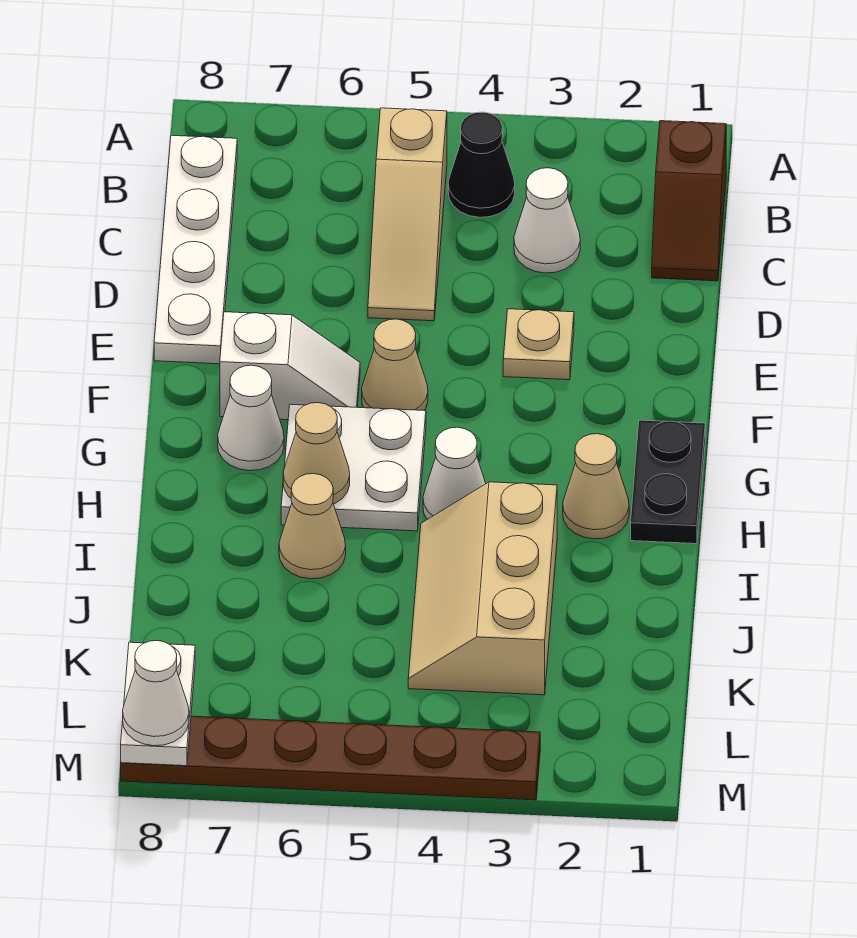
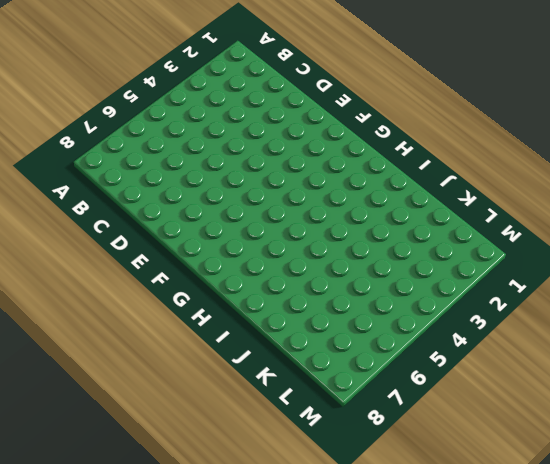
none -> brown slope B1:C1 level 1 top B
none -> black cone B4 level 1
none -> tan slope B5:D5 level 1 top B

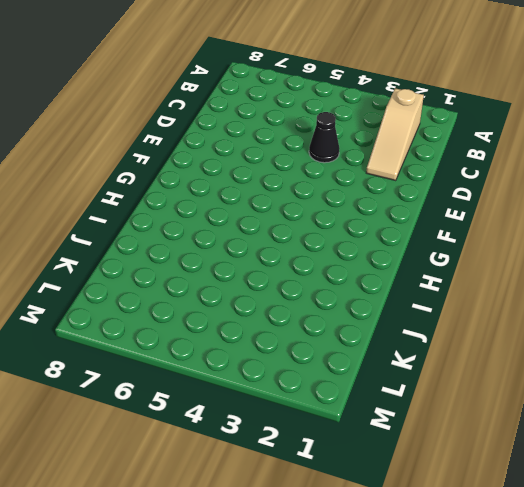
tan slope B2:D2 level 1 top B -> tan slope B5:D5 level 1 top B
black cone D4 level 1 -> black cone B4 level 1
none -> brown slope B1:C1 level 1 top B
none -> white plate B8:E8 level 1
none -> white cone C3 level 1

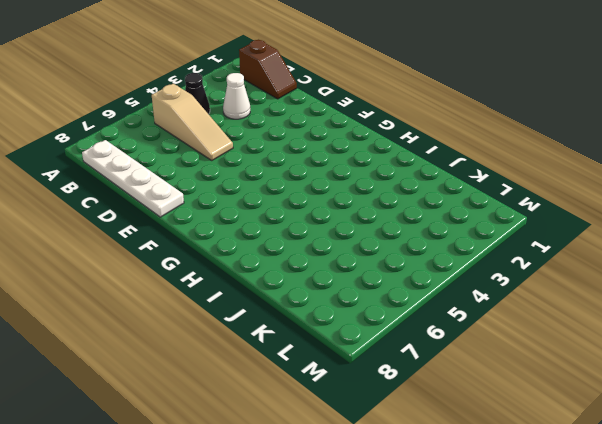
none -> tan plate E3 level 1
none -> tan cone F5 level 1
none -> white slope F6:F7 level 1 top 7

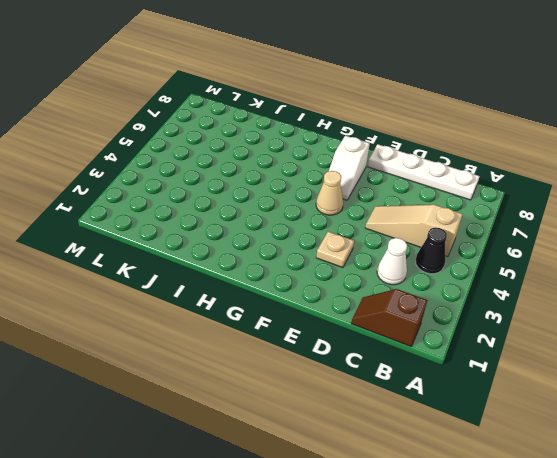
none -> black plate G1:H1 level 1
none -> white plate G5:H6 level 1
none -> white cone G7 level 1

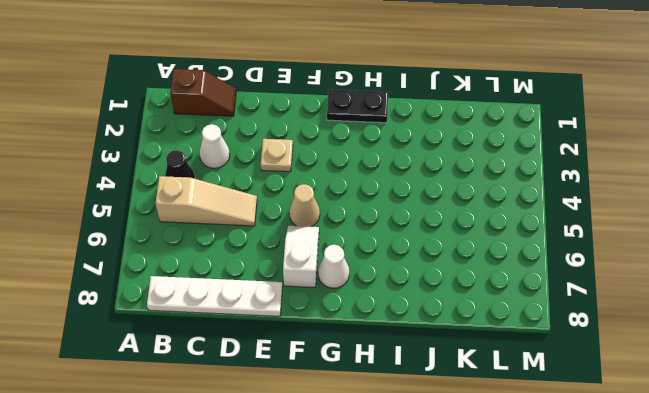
none -> white plate G5:H6 level 1
none -> tan cone H2 level 1
none -> white cone H4 level 1

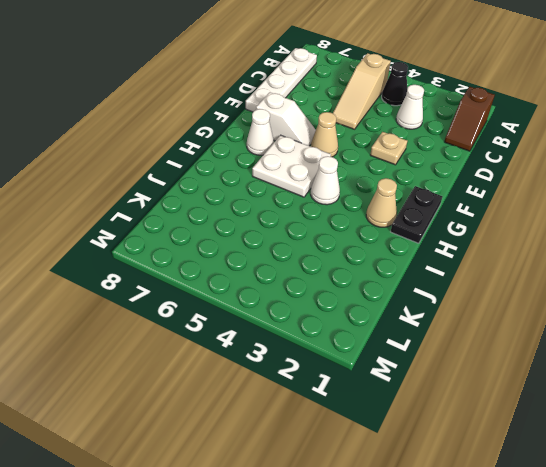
none -> tan slope I3:K4 level 1 top 3
none -> tan cone I6 level 1
none -> brown plate M3:M8 level 1

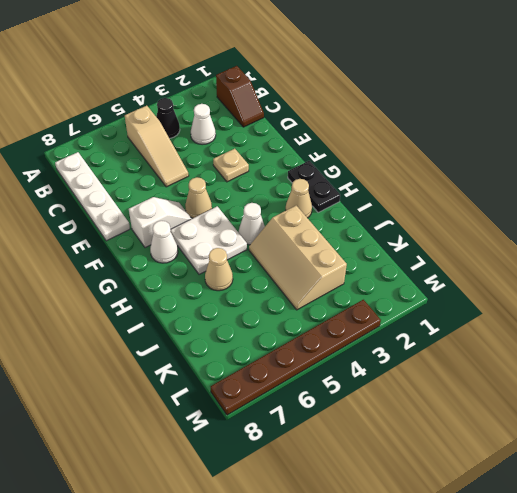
none -> tan cone H6 level 2
none -> white plate L8:M8 level 2
none -> white cone M8 level 3

